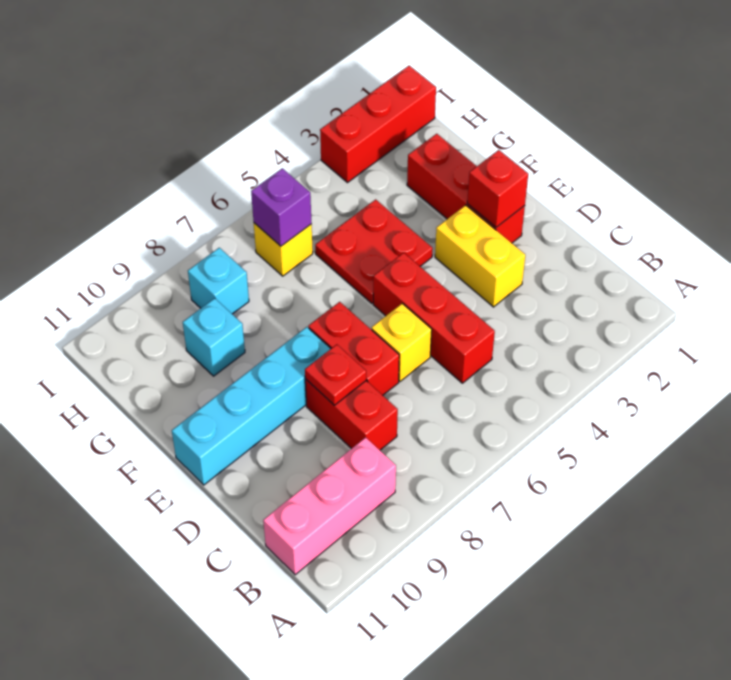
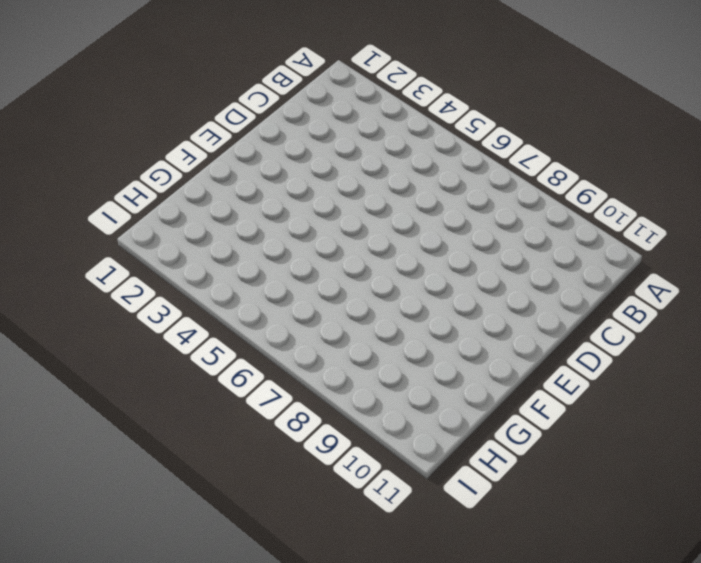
none -> pink brick B9:B11 level 1
none -> red brick C5:E5 level 1
none -> red brick C8:D8 level 1

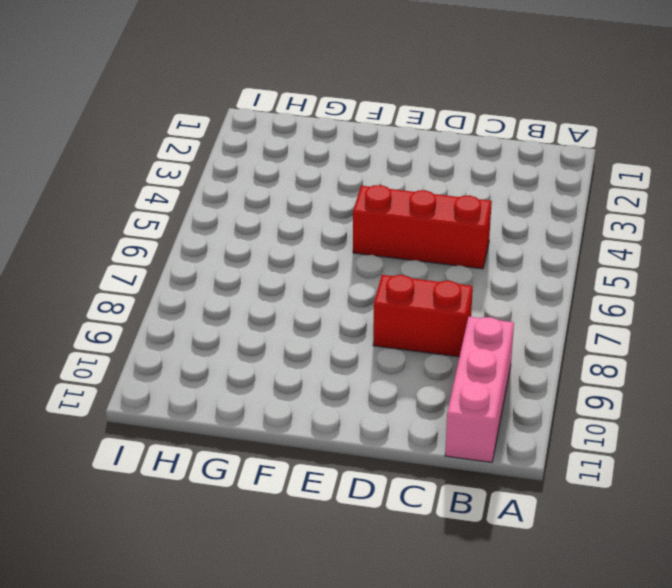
none -> yellow brick D3:E3 level 1
none -> yellow brick D6 level 1
none -> red brick D7:E7 level 1

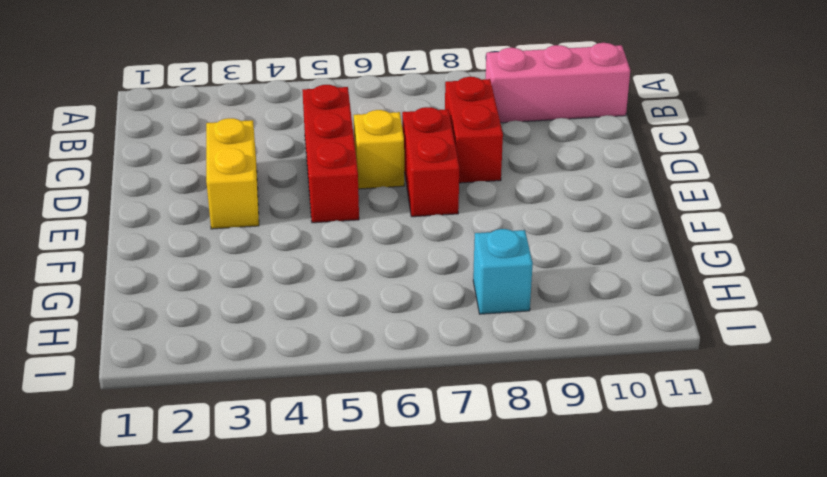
none -> red brick E2:G2 level 1
none -> cyan brick E8:E11 level 1
none -> red plate F4:G5 level 1

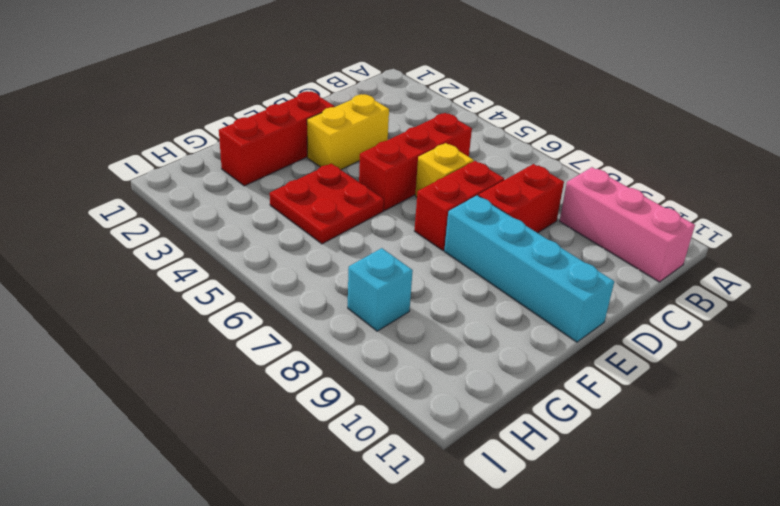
none -> cyan brick G9 level 1
none -> yellow brick H6 level 1
none -> red brick I1:I3 level 1

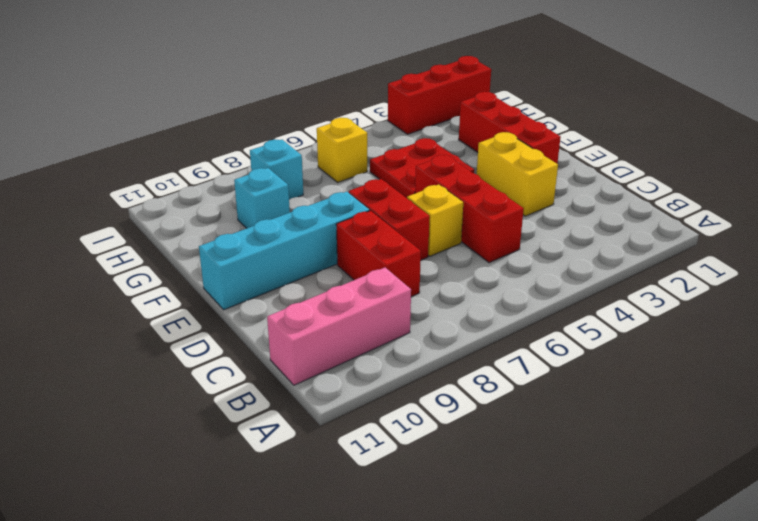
none -> red plate D8 level 2
none -> red brick E2 level 2
none -> purple brick H6 level 2

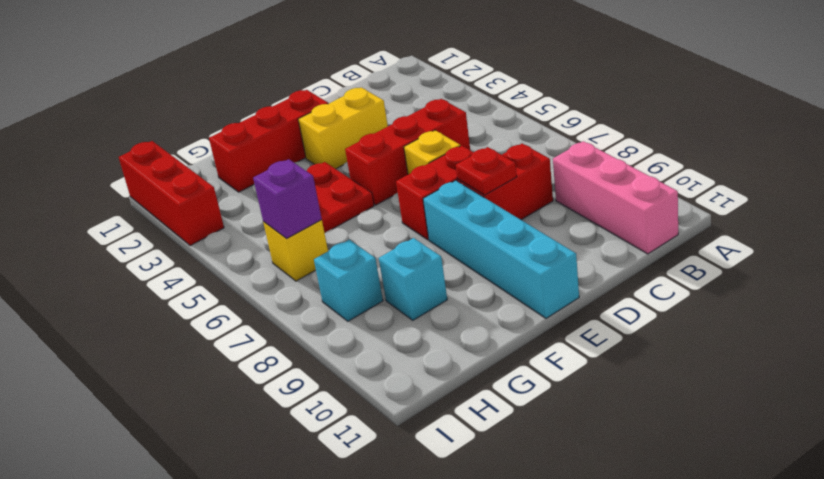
none -> red brick E2 level 2

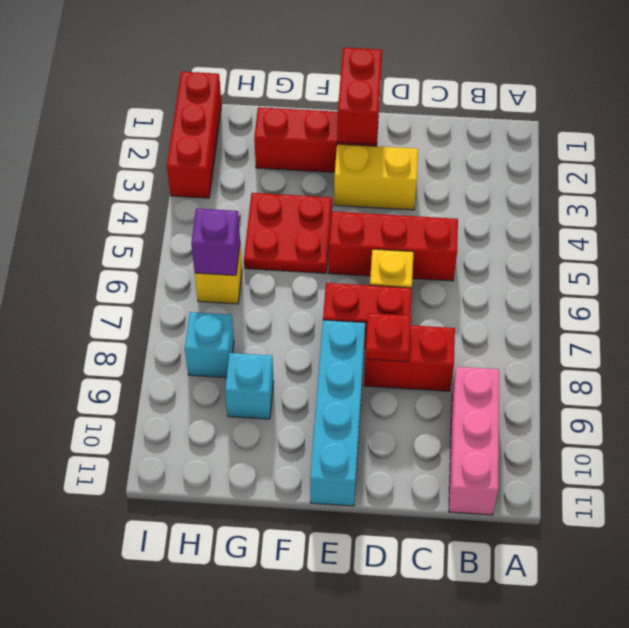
red brick E1:E2 level 2 -> red brick E2 level 2

